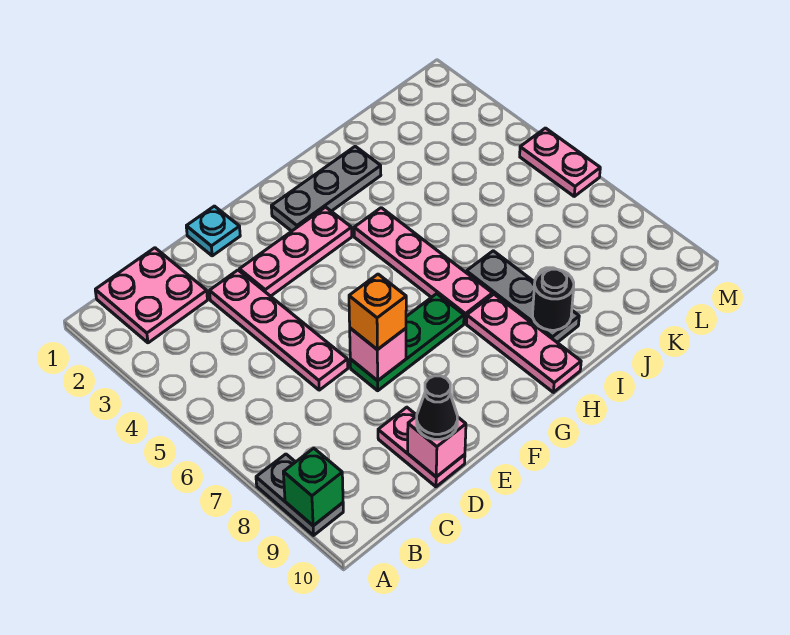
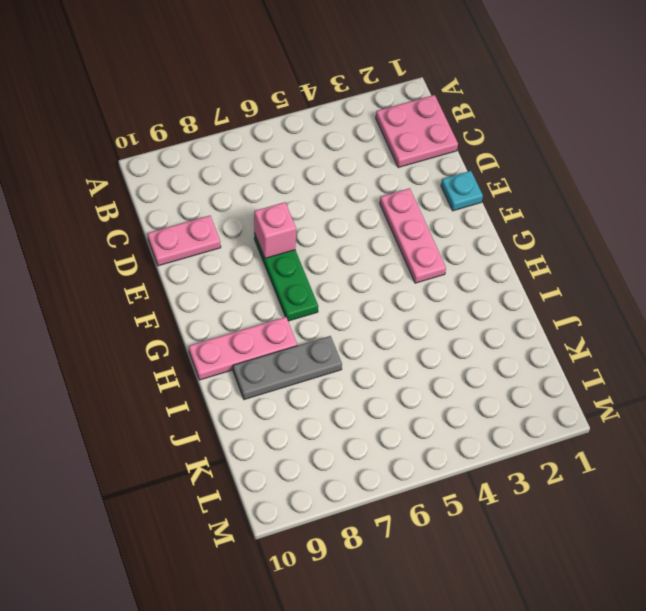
none -> grey plate A8:A9 level 1
none -> pink plate D3:D6 level 1
none -> grey plate G2:I2 level 1

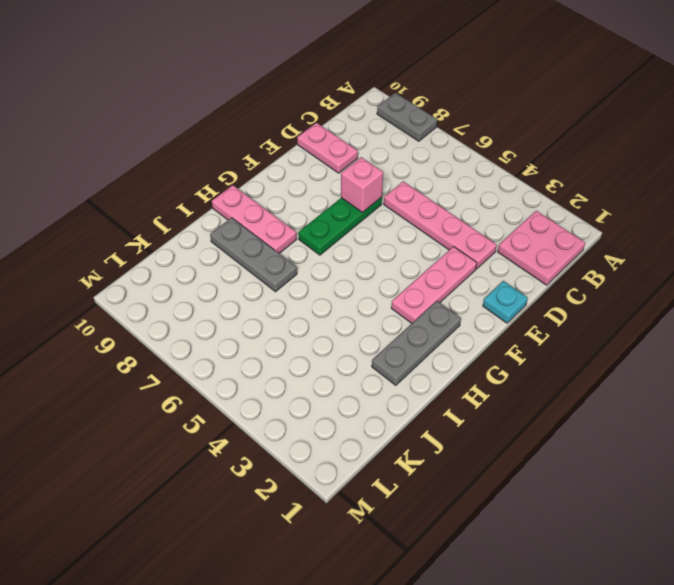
none -> pink plate H4:H7 level 1
none -> pink plate M5:M6 level 1
none -> green brick A9 level 2

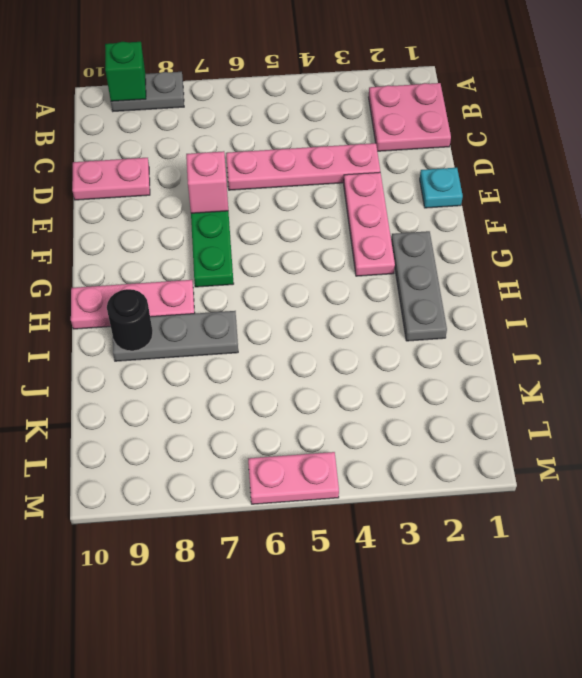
none -> pink plate H4:H7 level 1
none -> pink brick D10 level 2
none -> black cone D10 level 3

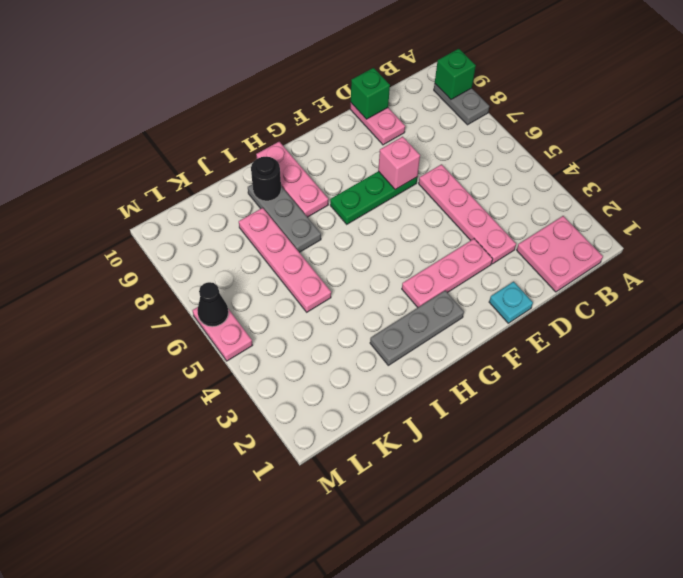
green brick D10 level 2 -> pink brick D10 level 2
pink plate J5:J8 level 1 -> pink plate H4:H7 level 1
black cone M6 level 2 -> black cone D10 level 3
none -> orange brick E7 level 3

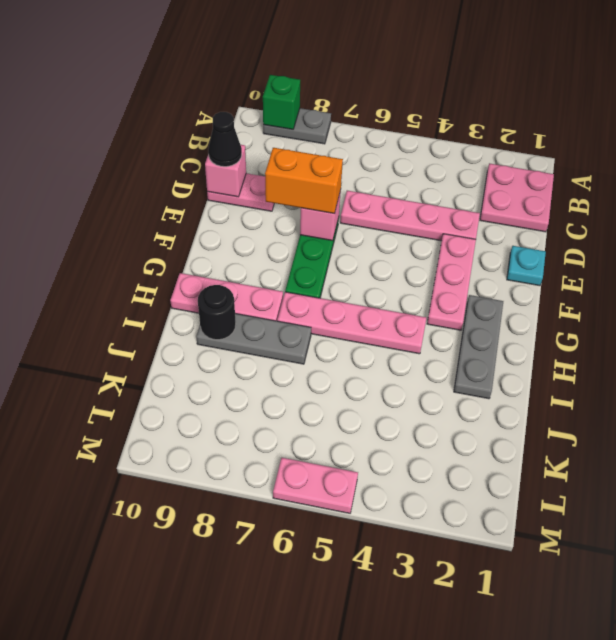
orange brick E7:E8 level 3 -> orange brick E7 level 3

